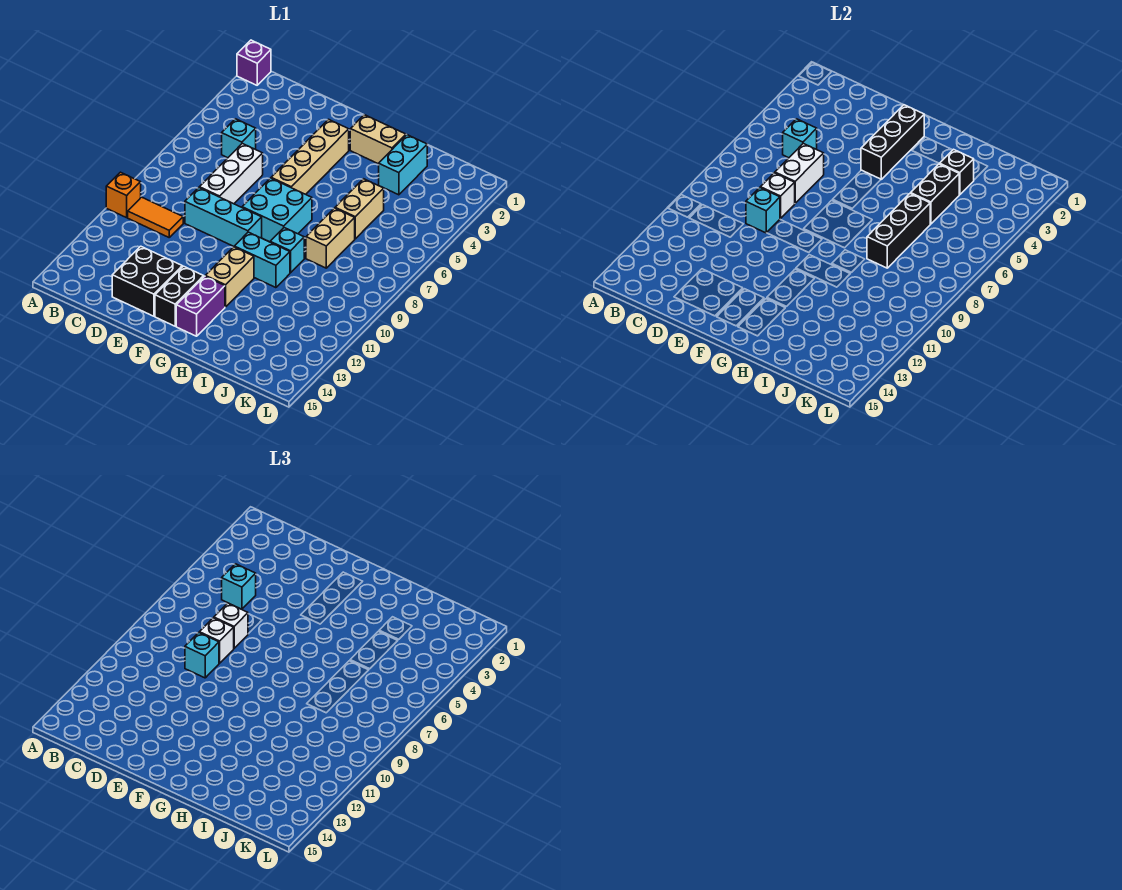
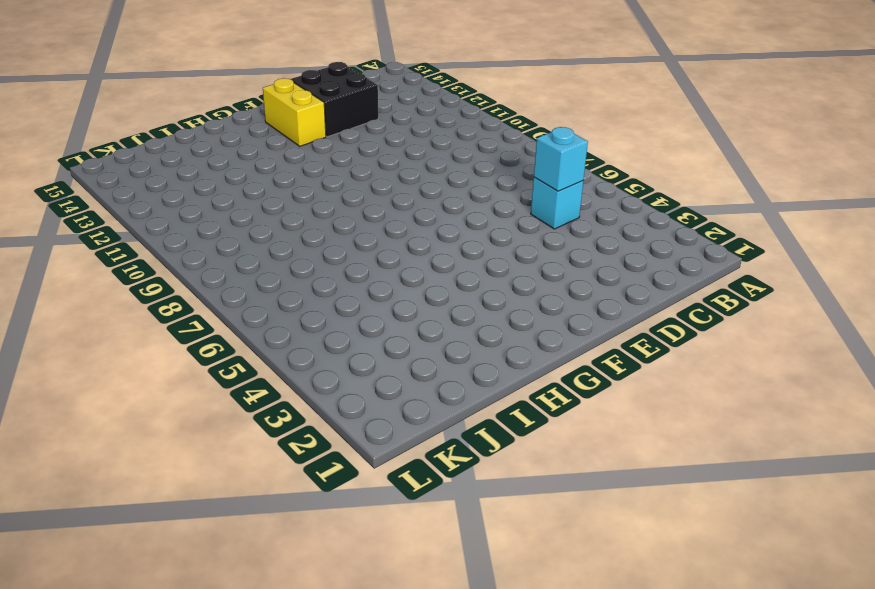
yellow brick F13:F14 level 1 -> black brick F13:F14 level 1
none -> purple brick A1 level 1
none -> orange brick A10 level 1
none -> orange tile B10:C10 level 1
none -> white brick D6:D8 level 1

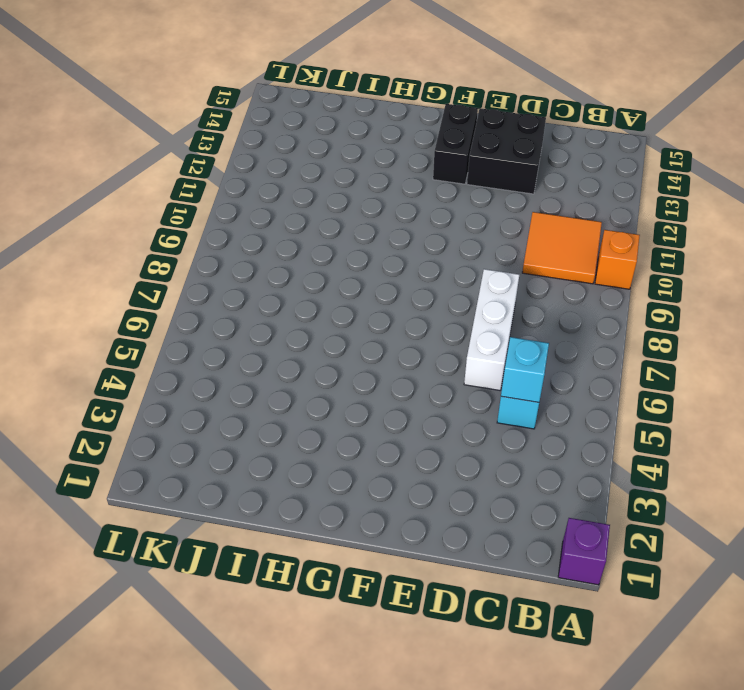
orange tile B10:C11 level 1 -> orange tile B10:C10 level 1
none -> cyan brick D9:F9 level 1
none -> tan brick F3:F6 level 1
none -> cyan brick F7:G8 level 1
none -> tan brick G2:H2 level 1

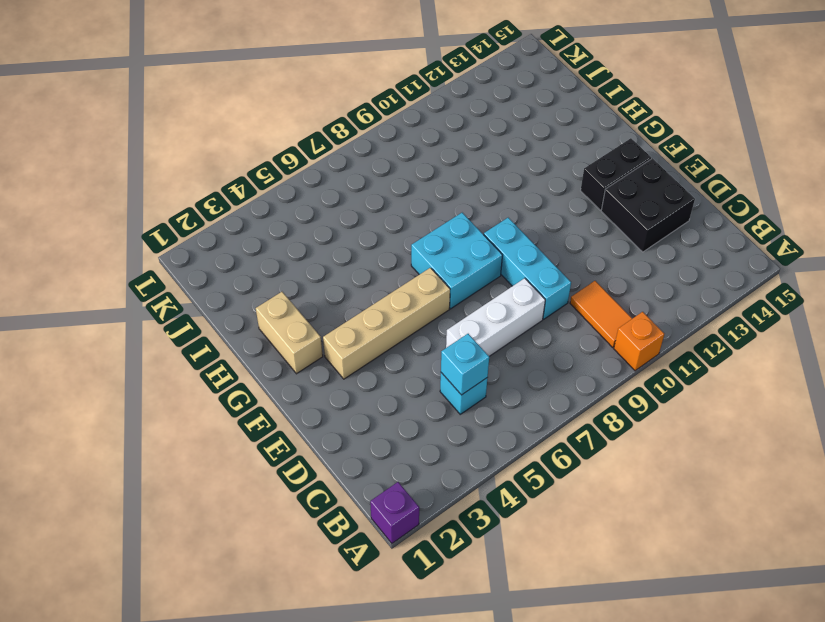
none -> cyan brick G10:H10 level 1
none -> tan brick G11:G12 level 1
none -> purple brick G13:G14 level 1
none -> cyan brick H9 level 1

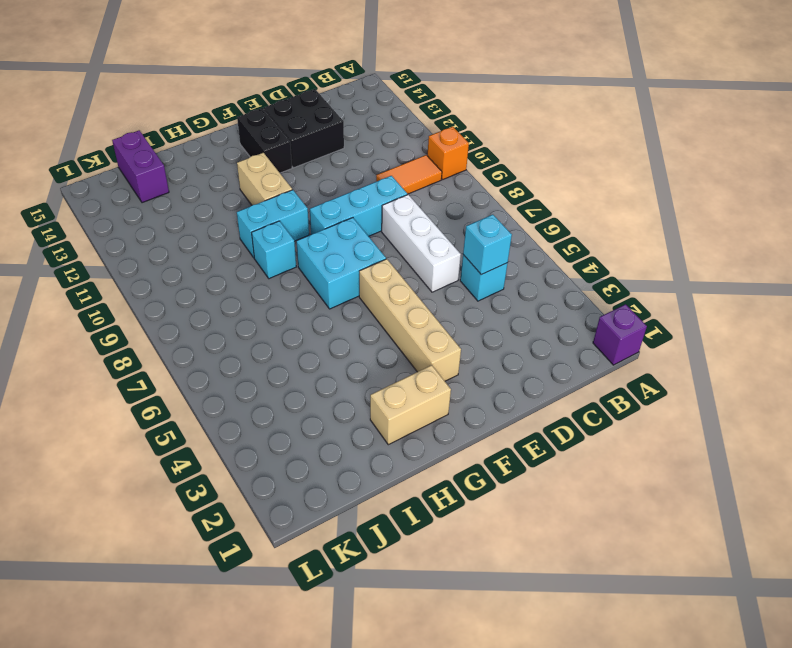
purple brick J14:J15 level 1 -> purple brick G13:G14 level 1
none -> cyan brick I2:I3 level 1
none -> tan brick I5:I6 level 1
none -> tan brick I7:I8 level 1
none -> white brick D6:D7 level 2

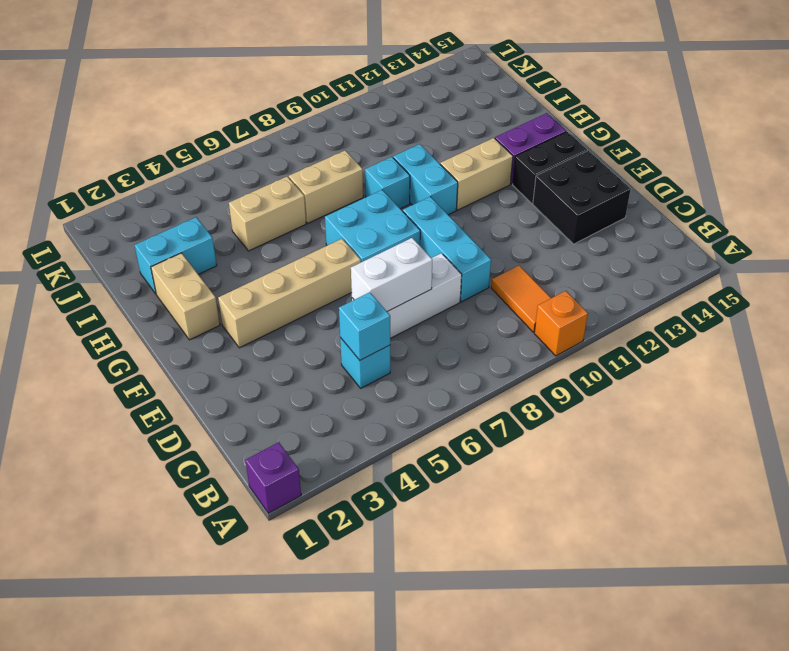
none -> white brick D8 level 2
none -> cyan brick D9 level 2
none -> black brick F2:F4 level 2
none -> black brick I3 level 2

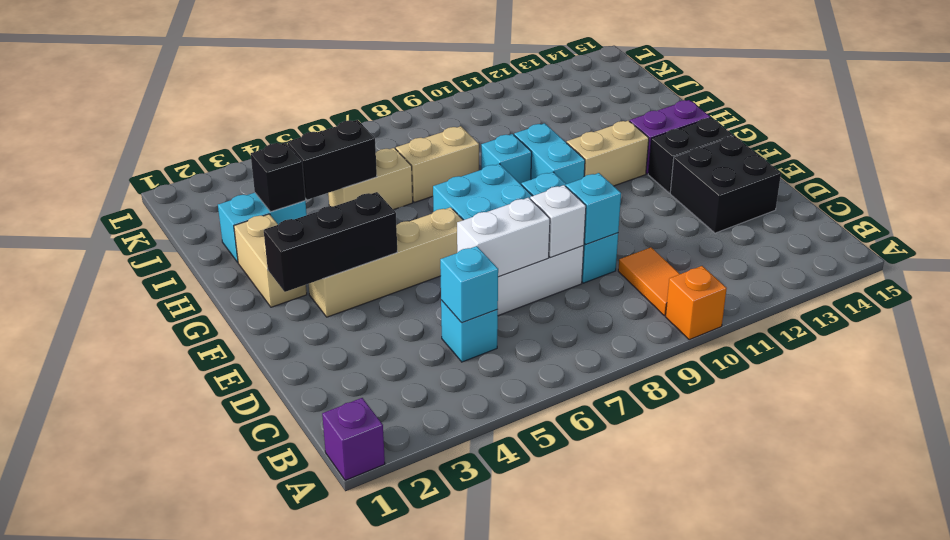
none -> black brick I6:I8 level 2
none -> cyan brick C5 level 3
none -> white brick D7 level 3
none -> white brick D8 level 3

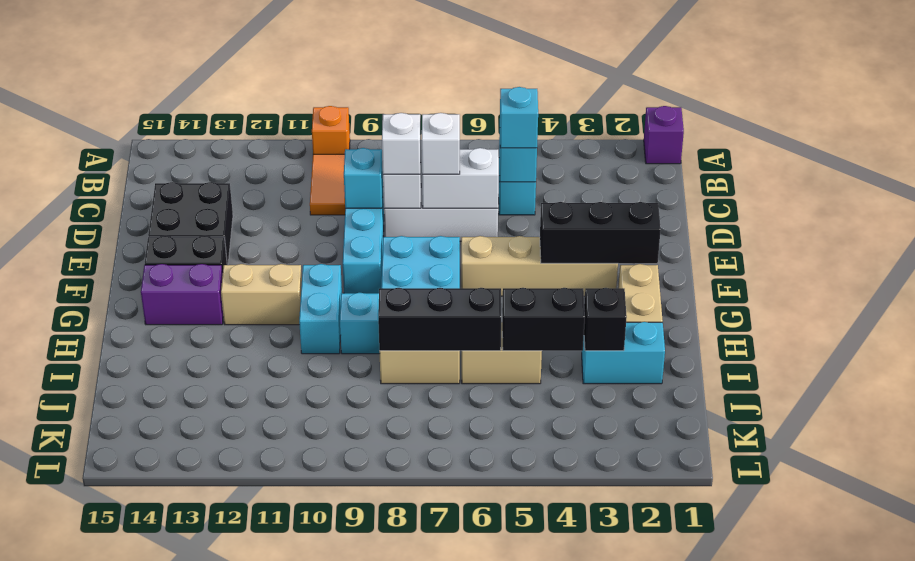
none -> cyan brick D9 level 3

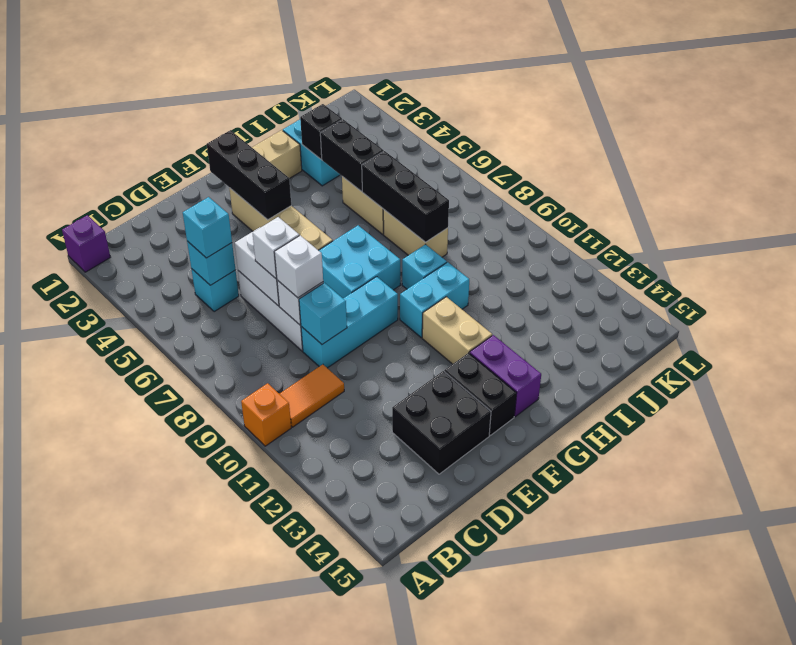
none -> cyan brick D9 level 3

